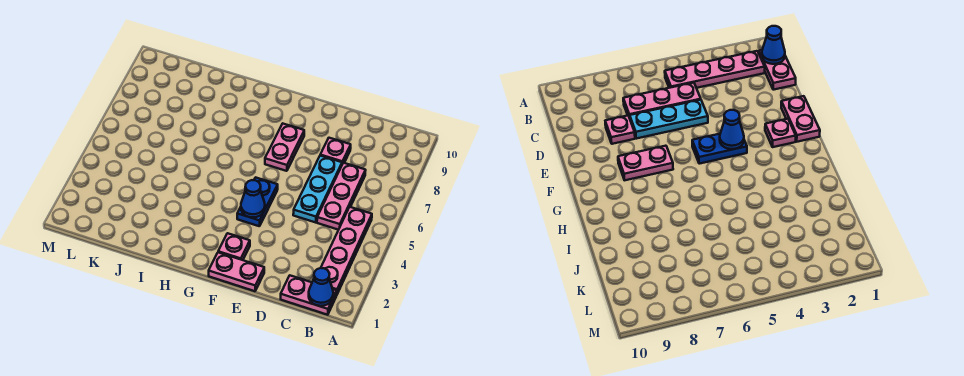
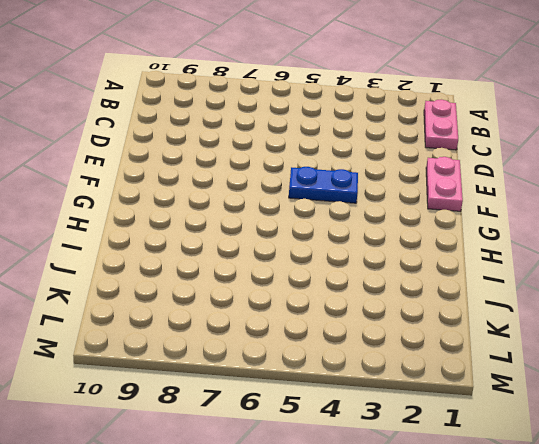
none -> pink plate B2:B5 level 1
none -> pink plate C5:C7 level 1

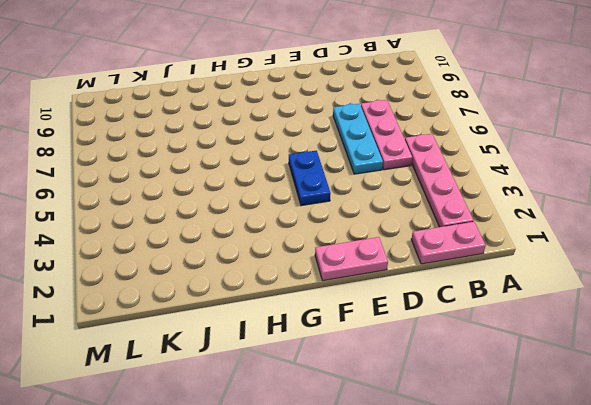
none -> pink plate D8 level 1
none -> pink plate F2 level 1

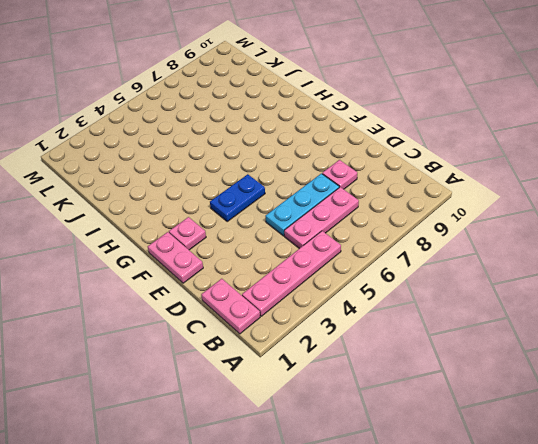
none -> pink plate F7:F8 level 1
none -> blue cone B1 level 2

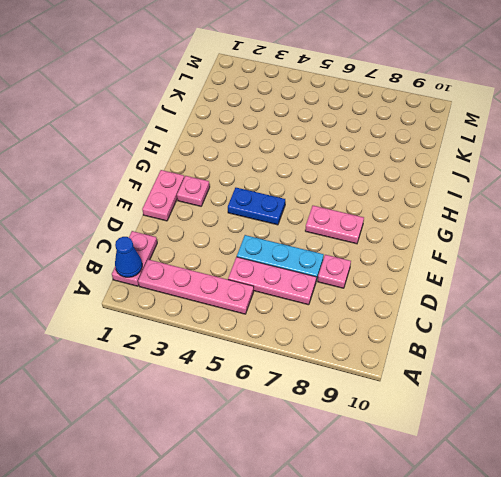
none -> blue cone F4 level 2

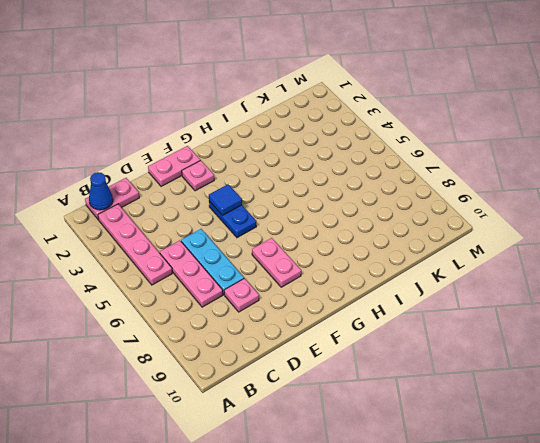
blue tile F4 level 2 -> blue cone F4 level 2

